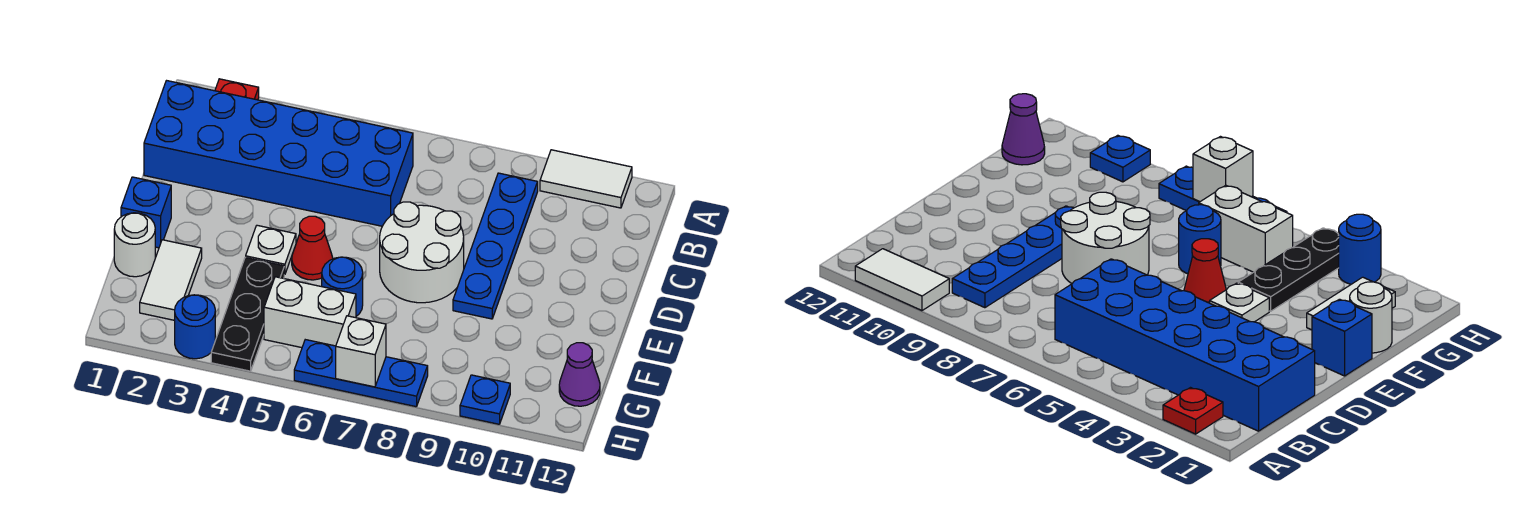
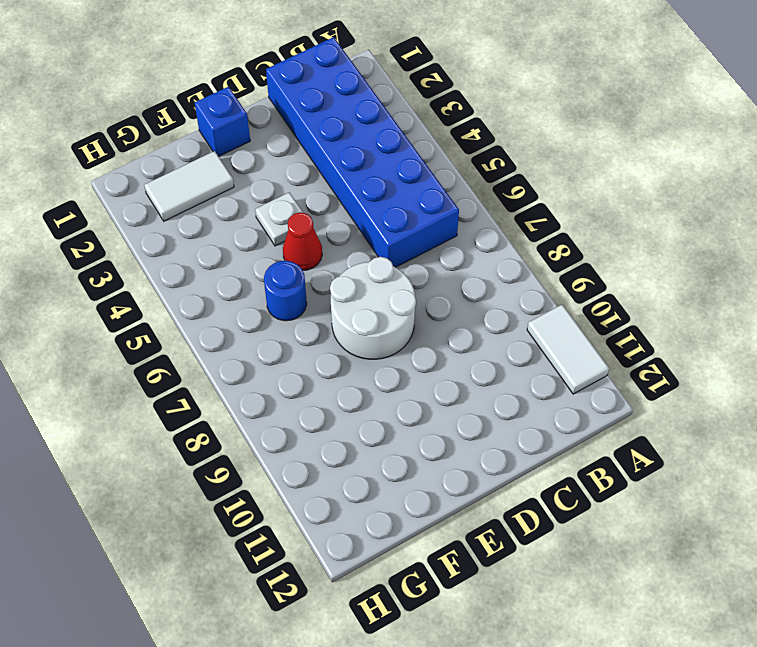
none -> red plate A2 level 1
none -> blue plate B9:E9 level 1
none -> white round brick F1 level 1

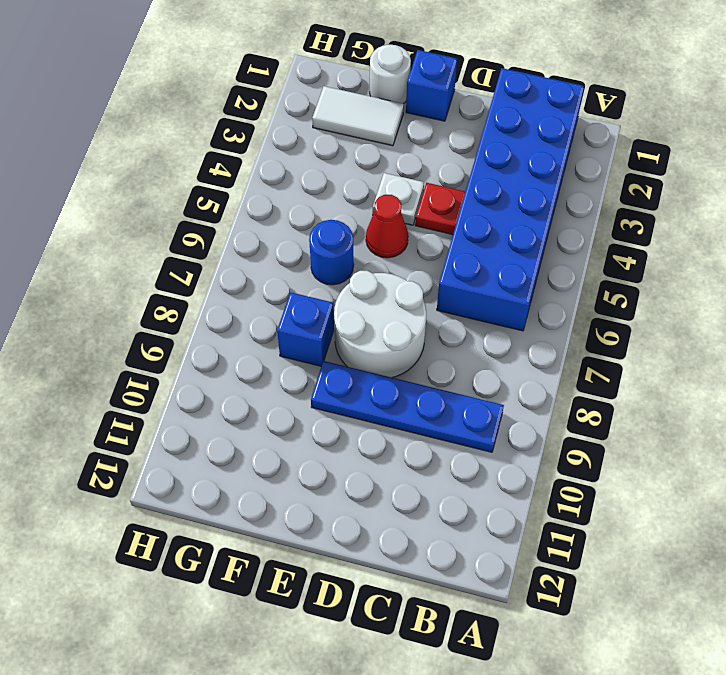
red plate D4 level 1 -> red plate A2 level 1
blue brick F8 level 1 -> none
none -> white tile A10:A11 level 1
none -> black plate F4:H4 level 1
none -> white brick G5:G6 level 1

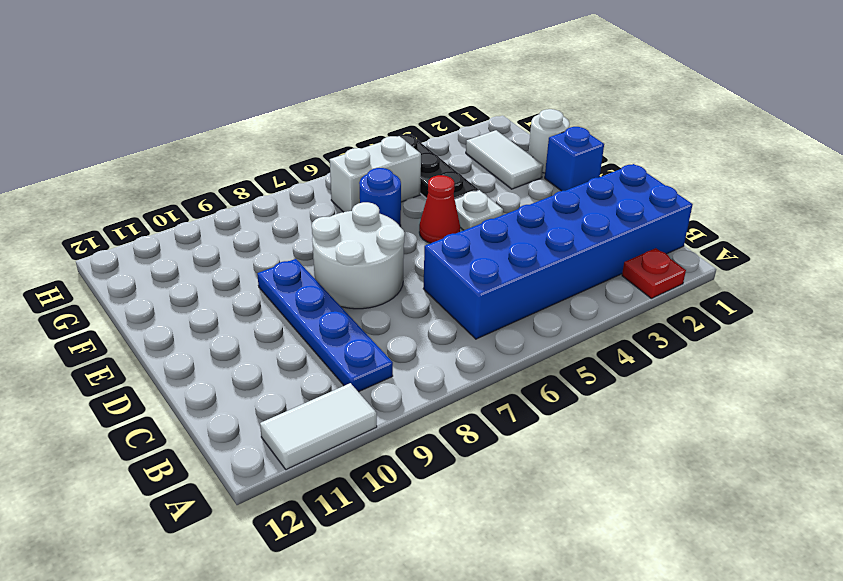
none -> purple cone G12 level 1
none -> blue round brick H3 level 1
none -> blue plate H6:H8 level 1

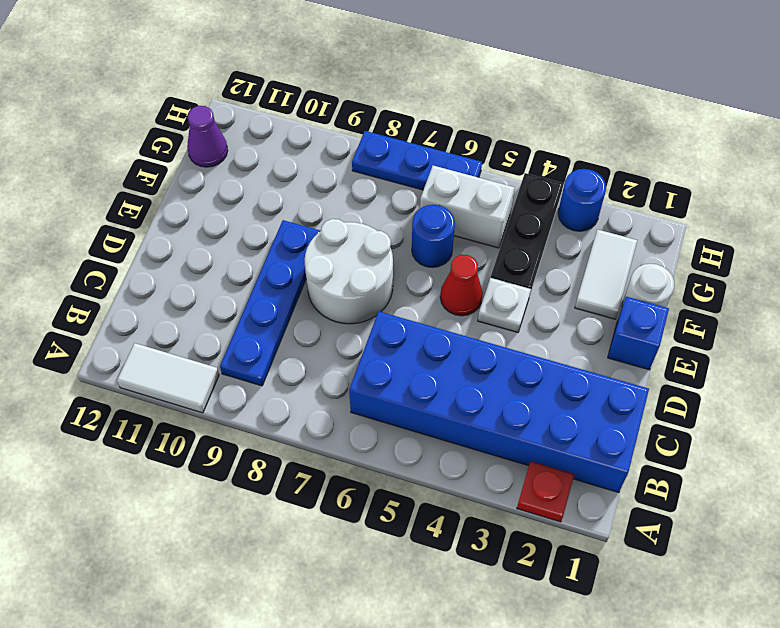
none -> blue plate H10 level 1
none -> white brick H7 level 2

